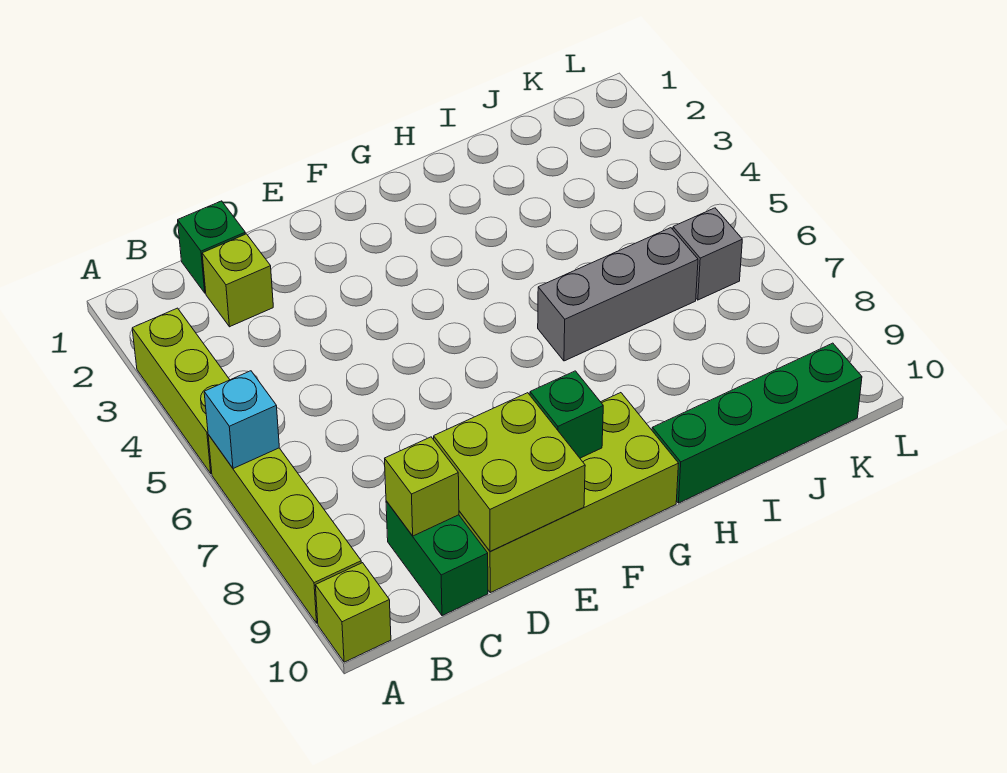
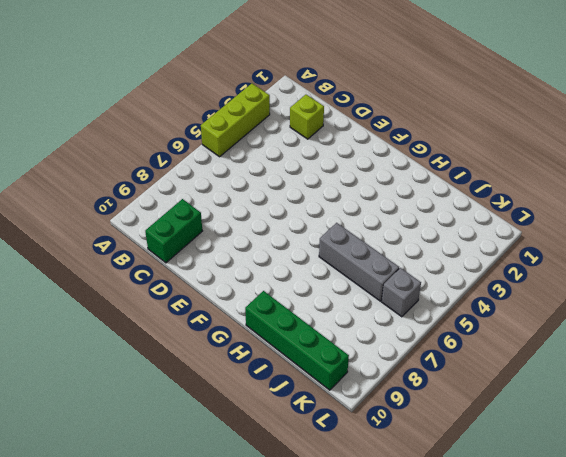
none -> lime brick A6:A9 level 1
none -> lime brick A10 level 1
none -> green brick C1 level 1

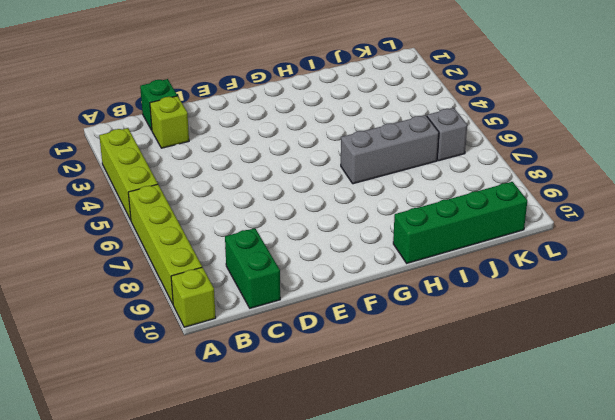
none -> lime brick D9:G10 level 1
none -> cyan brick A6 level 2
none -> lime brick C9 level 2

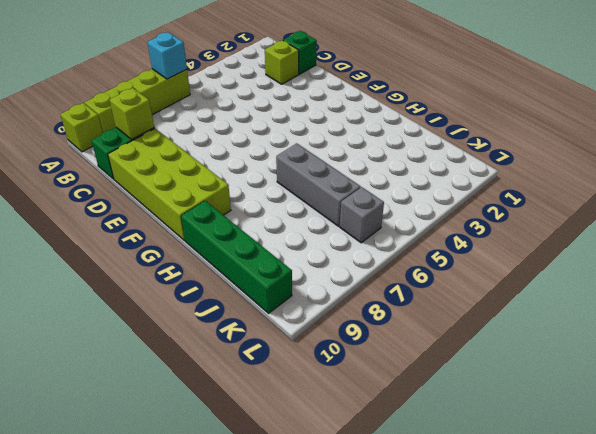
none -> lime brick A3:A5 level 1
none -> lime brick D9:E10 level 2
none -> green brick F9 level 2

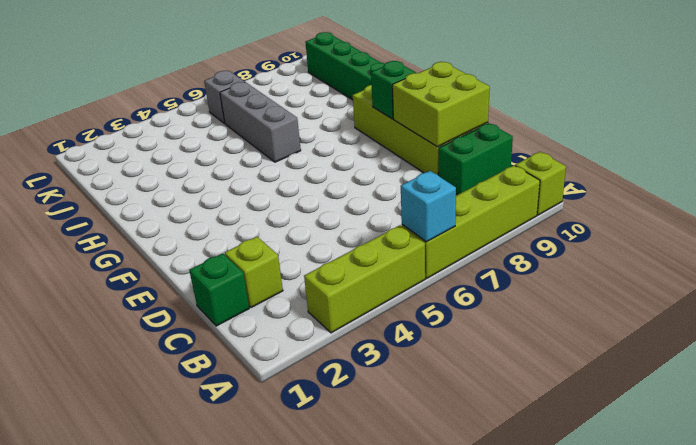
none -> lime brick C9 level 2

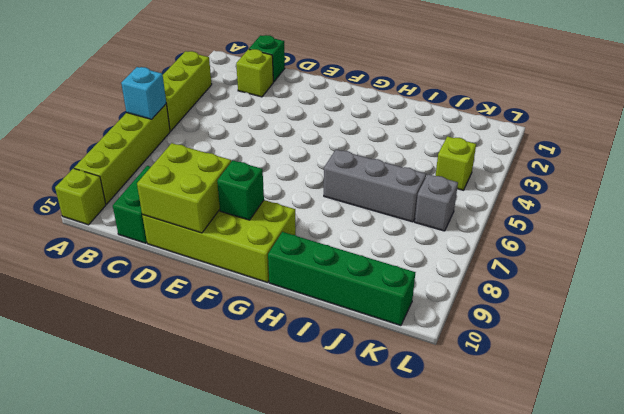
lime brick K4 level 1 -> lime brick C9 level 2

